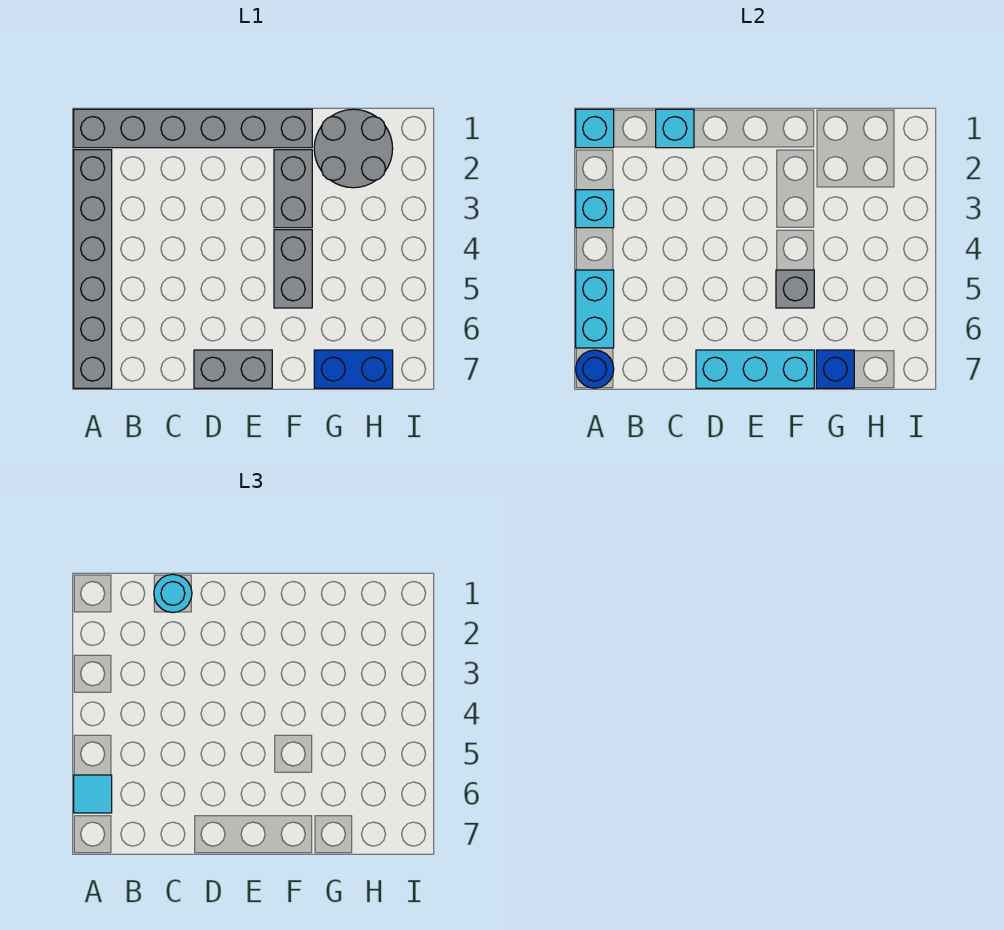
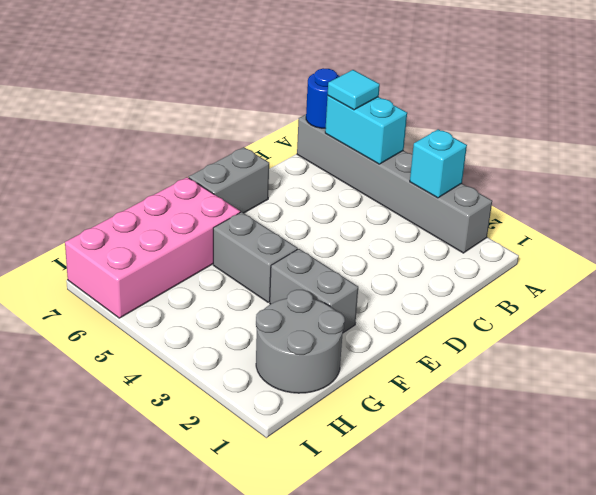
pink brick F6:I7 level 1 -> blue brick G7:H7 level 1
none -> grey brick A1:F1 level 1
none -> cyan brick A1 level 2
none -> cyan brick C1 level 2

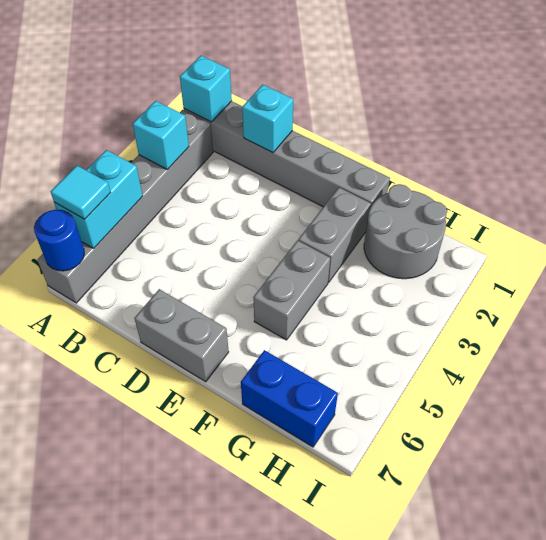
none -> cyan brick D7:F7 level 2
none -> grey brick F5 level 2
none -> blue brick G7 level 2

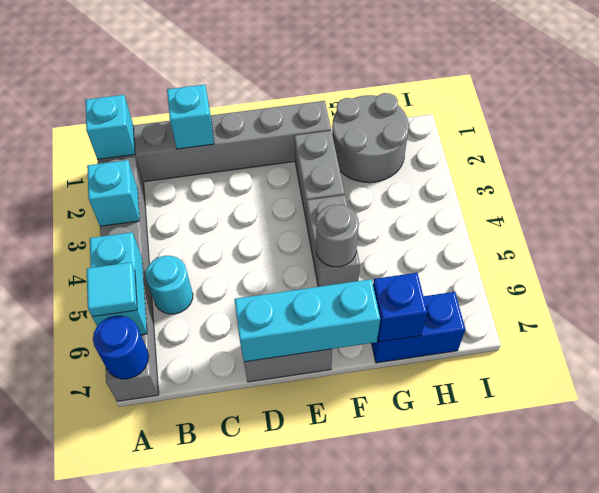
cyan round brick B5 level 1 -> cyan round brick C1 level 3
grey round brick F5 level 2 -> grey brick F5 level 2

